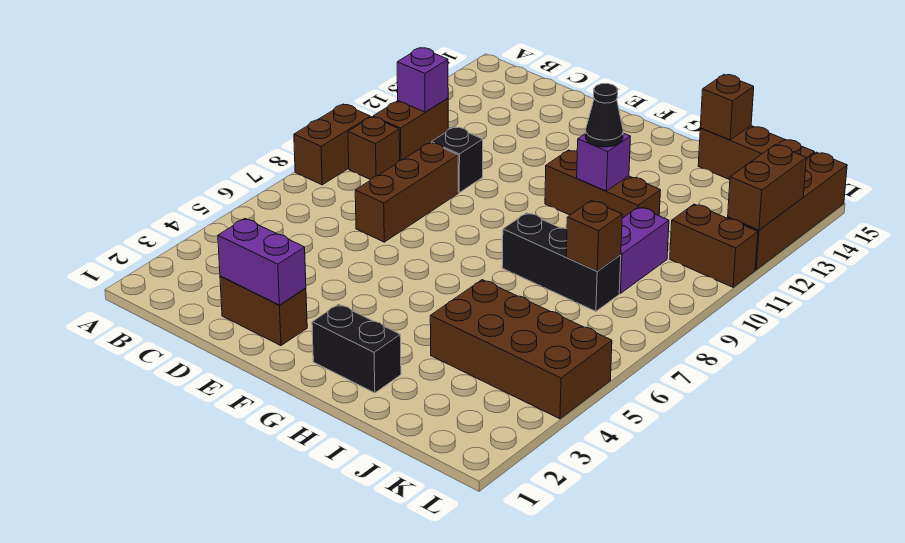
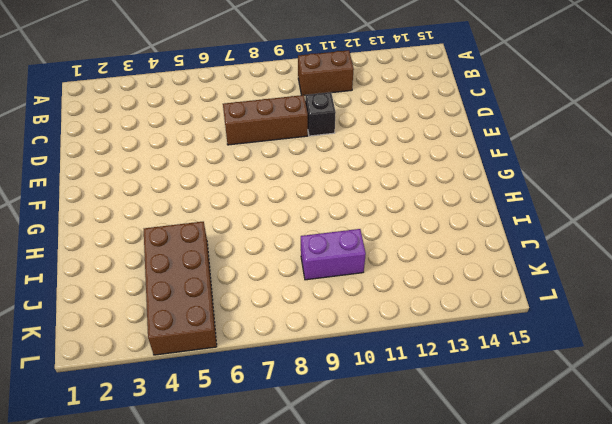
none -> brown brick A8:A9 level 1
none -> brown brick B9 level 1
none -> brown brick D2:E2 level 1

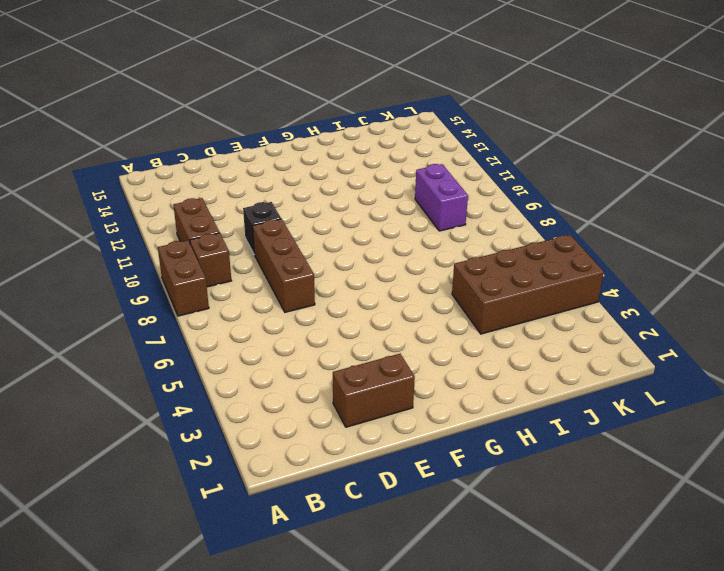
none -> black brick G2:H2 level 1
none -> brown brick G11:I11 level 1
none -> black brick H8:J8 level 1

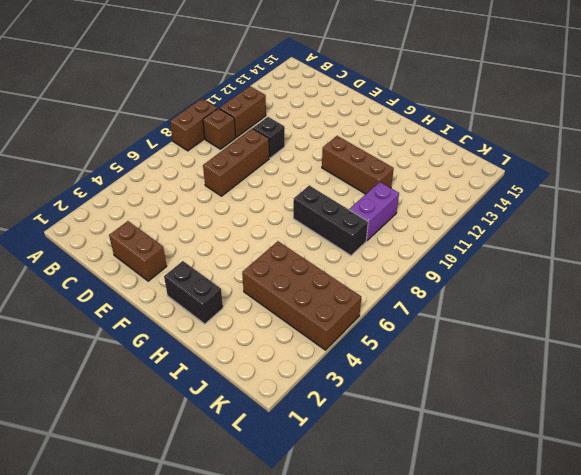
none -> brown brick I15:K15 level 1
none -> brown brick K11:L11 level 1
none -> brown brick L12:L15 level 1

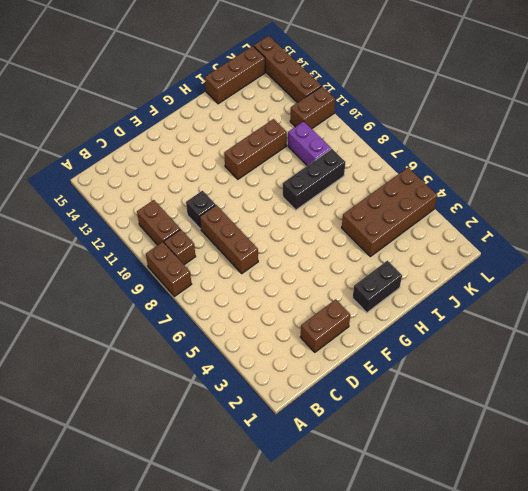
none -> purple brick B11 level 2
none -> purple brick D2:E2 level 2
none -> purple brick H11 level 2

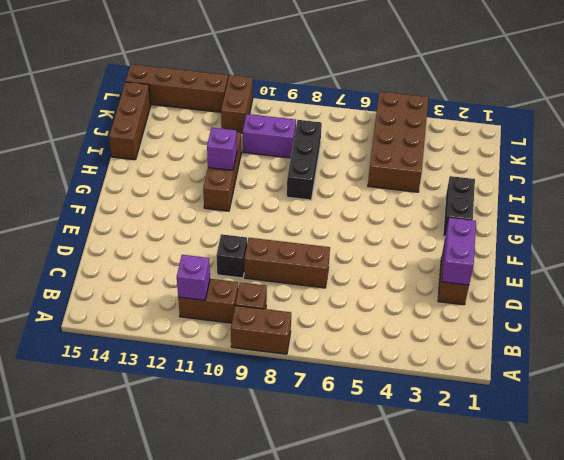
none -> brown brick I15 level 2
none -> brown brick J8 level 2
none -> brown brick L12:L13 level 2

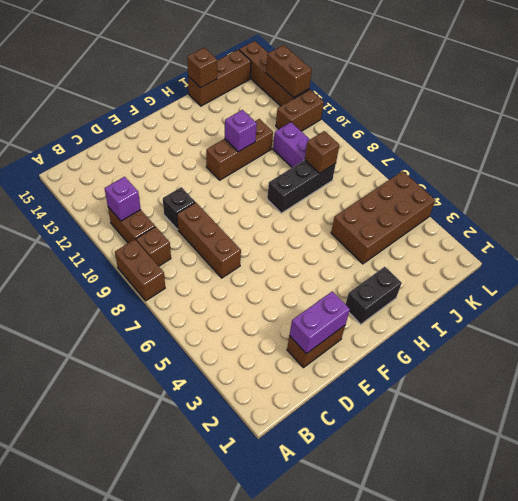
none -> black cone H11 level 3

